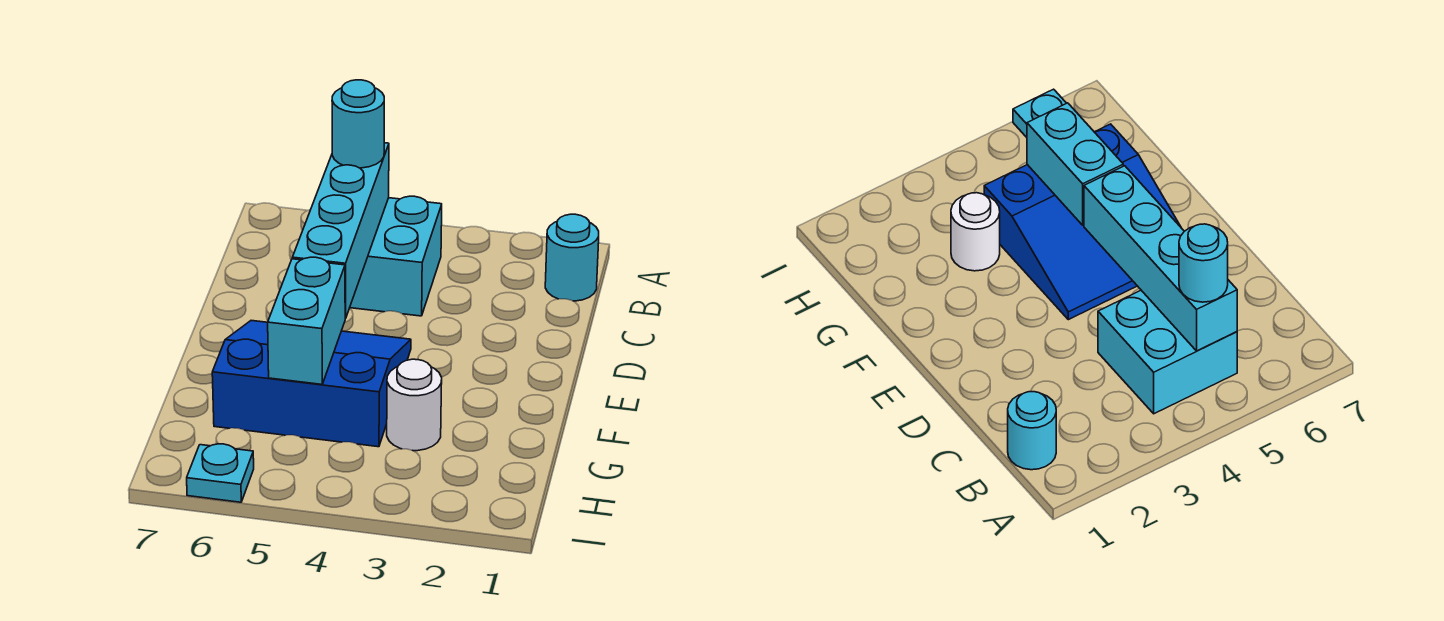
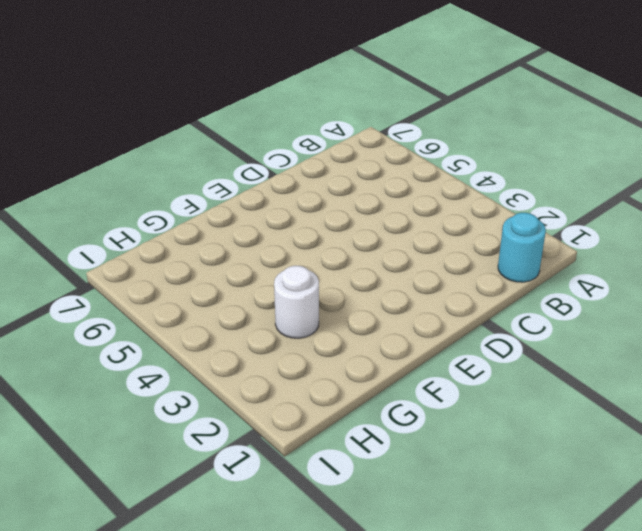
none -> cyan brick B4:C5 level 1
none -> blue slope E4:G6 level 1 top G

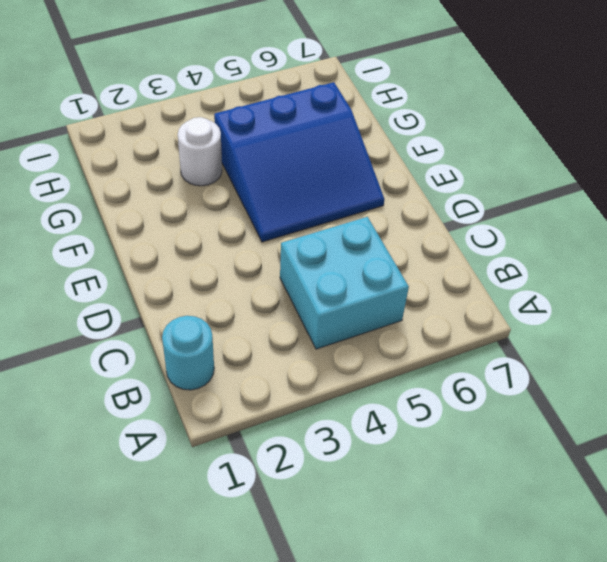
none -> cyan plate I6 level 1
none -> cyan brick B5:E5 level 2

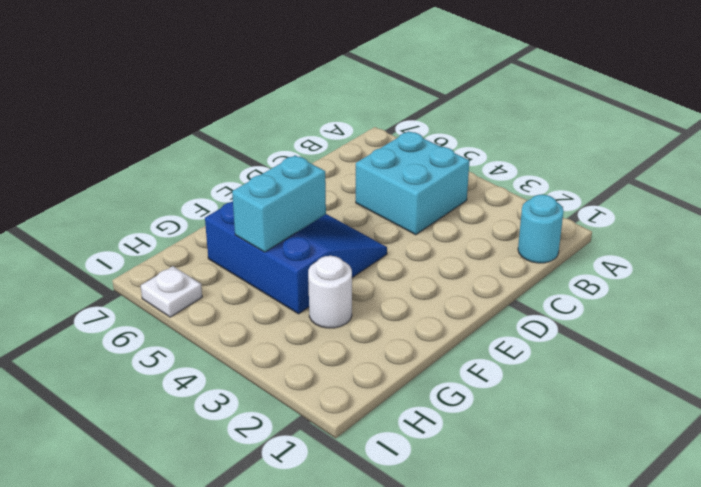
white plate I6 level 1 -> cyan plate I6 level 1
none -> cyan brick B5:E5 level 2
none -> cyan round brick B5 level 3

